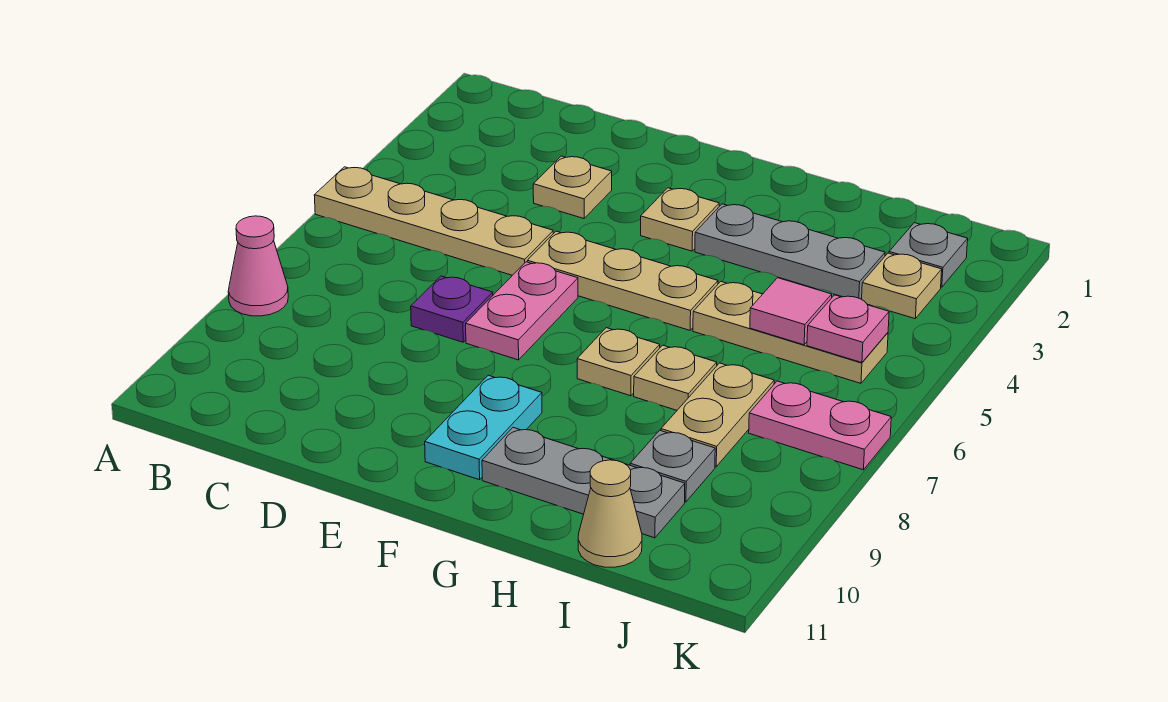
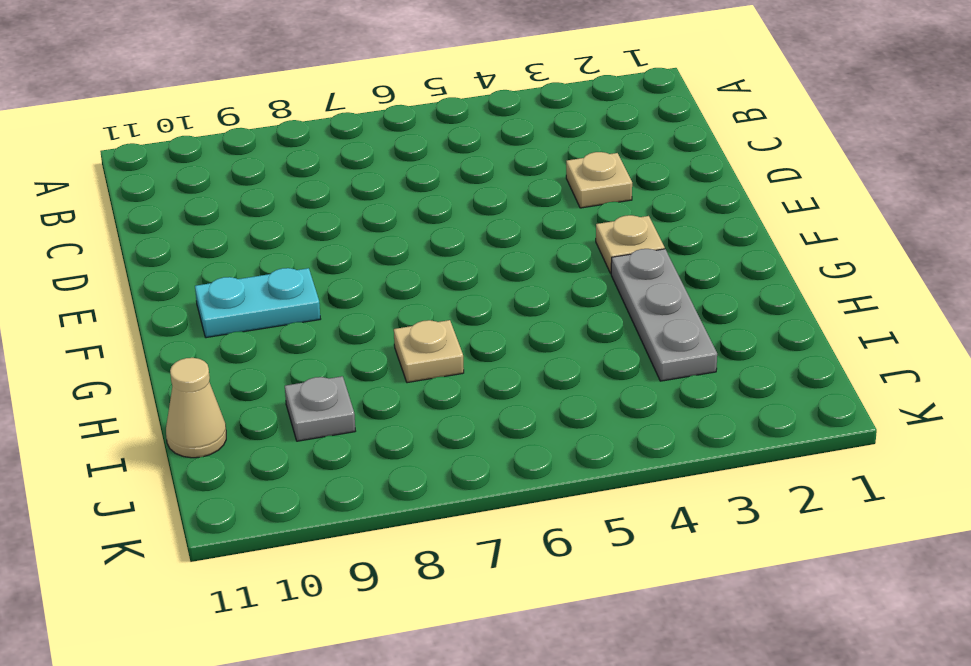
none -> tan plate A5:D5 level 1
none -> pink cone A8 level 1
none -> purple plate D7 level 1

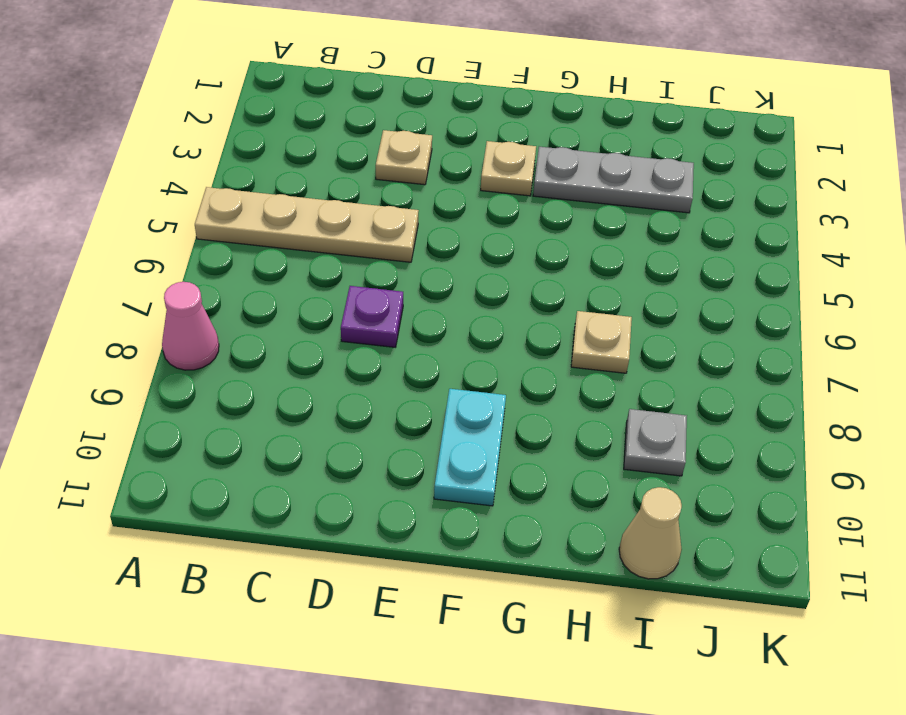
none -> tan plate E5:G5 level 1
none -> pink plate E6:E7 level 1
none -> tan plate G7 level 1

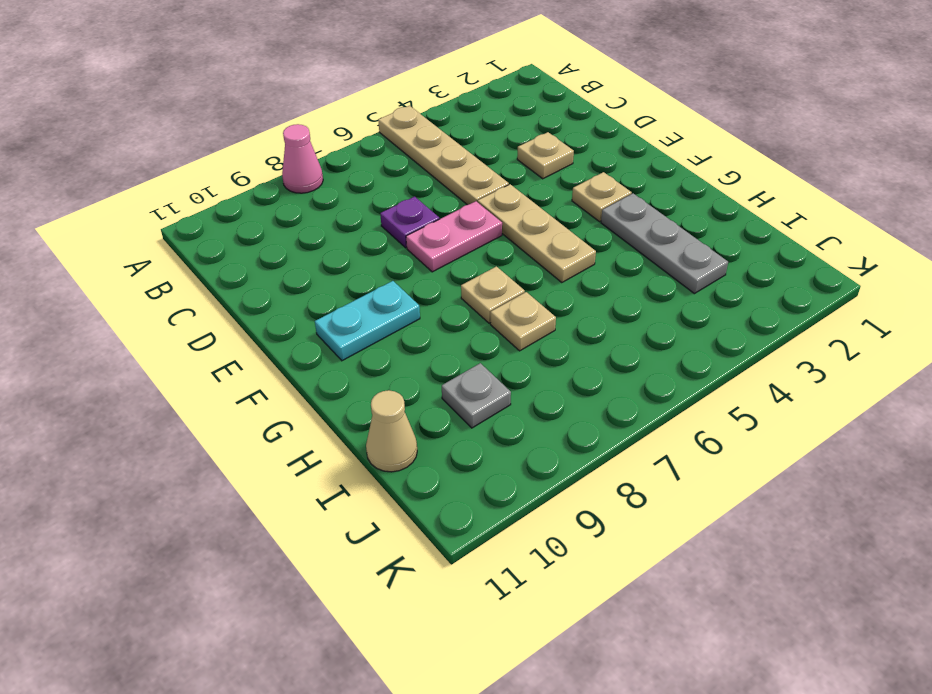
none -> grey plate G10:I10 level 1
none -> tan plate H5:J5 level 1
none -> tan plate I7:I8 level 1

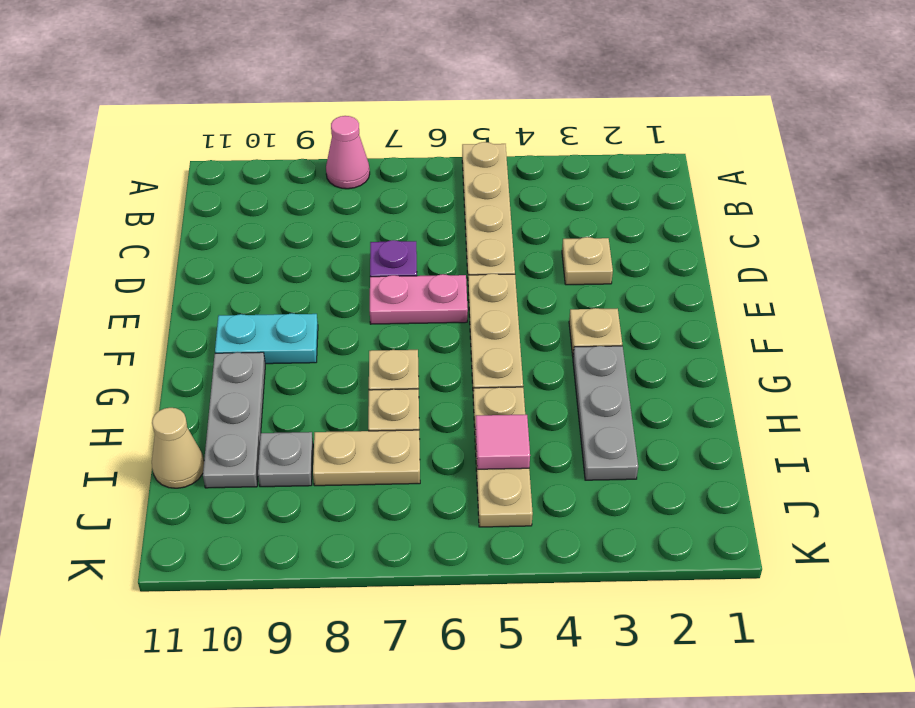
none -> grey plate J2 level 1
none -> tan plate J3 level 1
none -> pink plate J7:K7 level 1

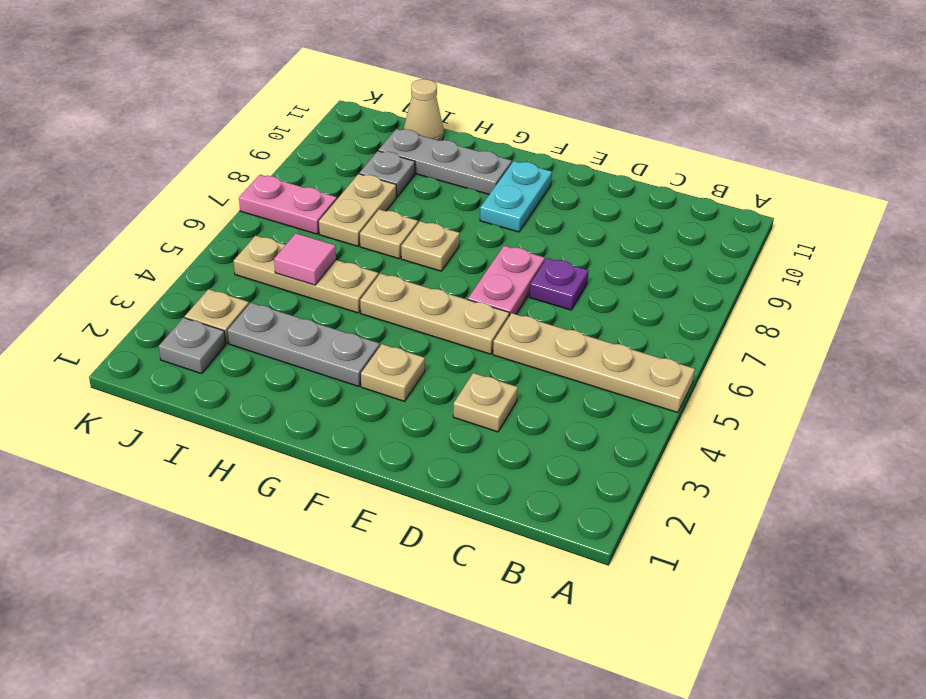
none -> pink cone A8 level 1
none -> pink plate J5 level 2

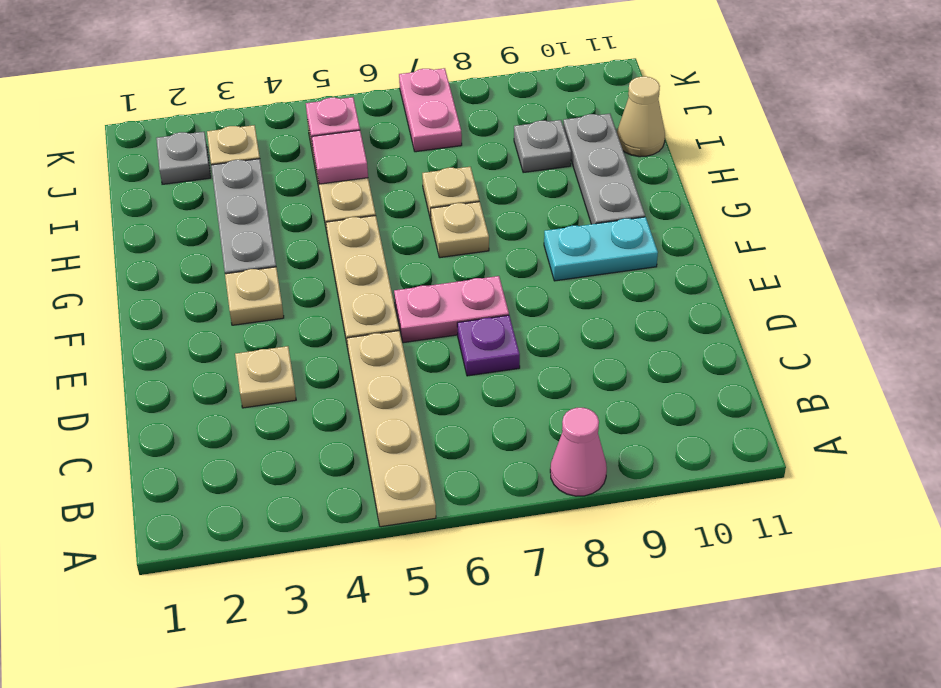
none -> tan plate I7:I8 level 1

